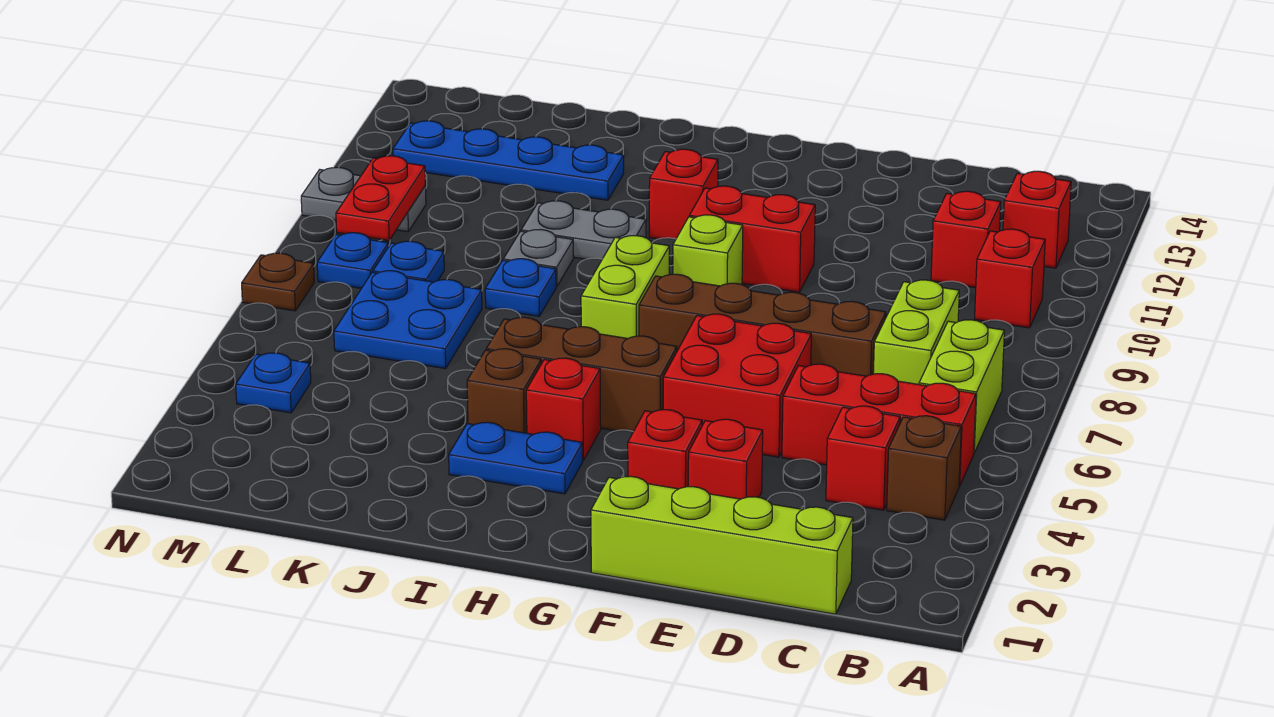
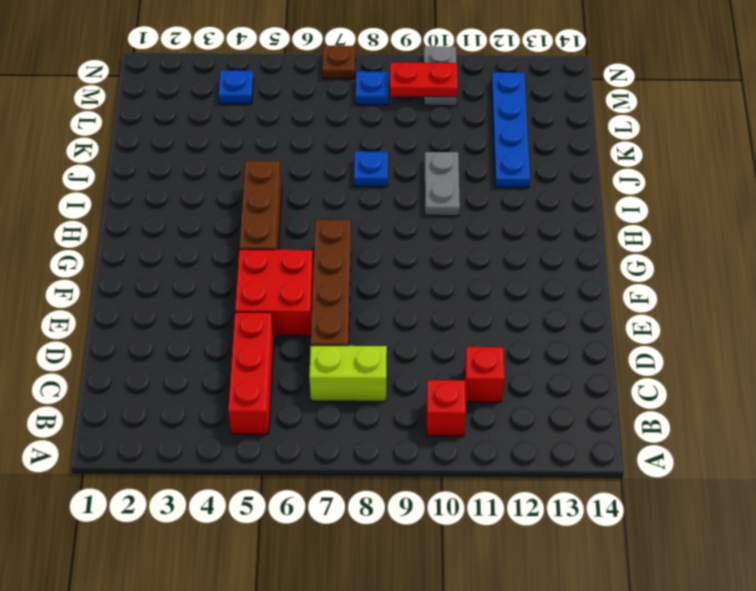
none -> brown brick B4 level 1
none -> lime brick B6:B7 level 1
none -> red brick B12 level 1
none -> lime brick C1:F1 level 1

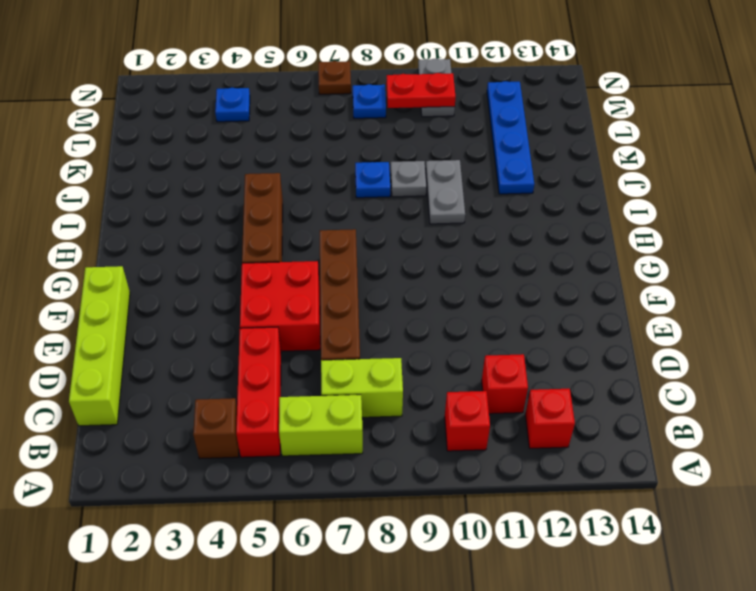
none -> red brick C4 level 1
none -> red brick E3 level 1
none -> red brick F3 level 1
none -> red brick F10:G10 level 1

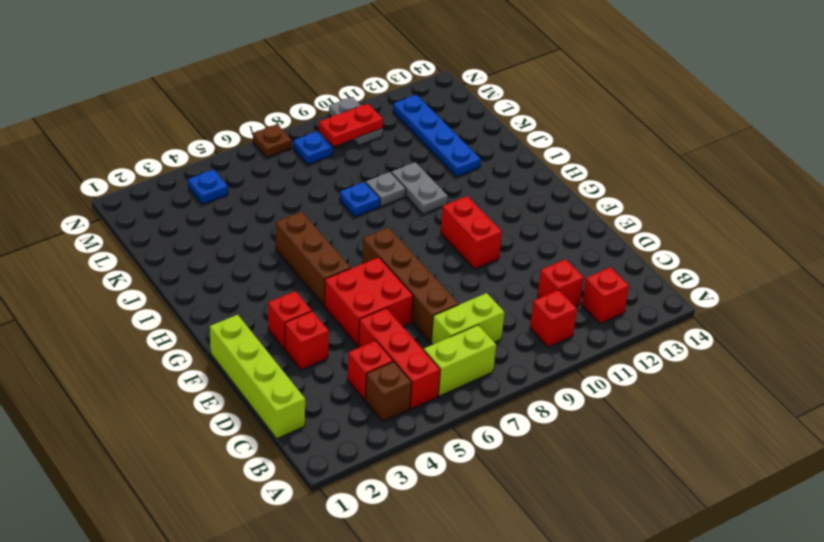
none -> lime brick G9 level 1
none -> blue plate H3:I3 level 1
none -> red brick H4 level 1
none -> lime brick H7:H8 level 1

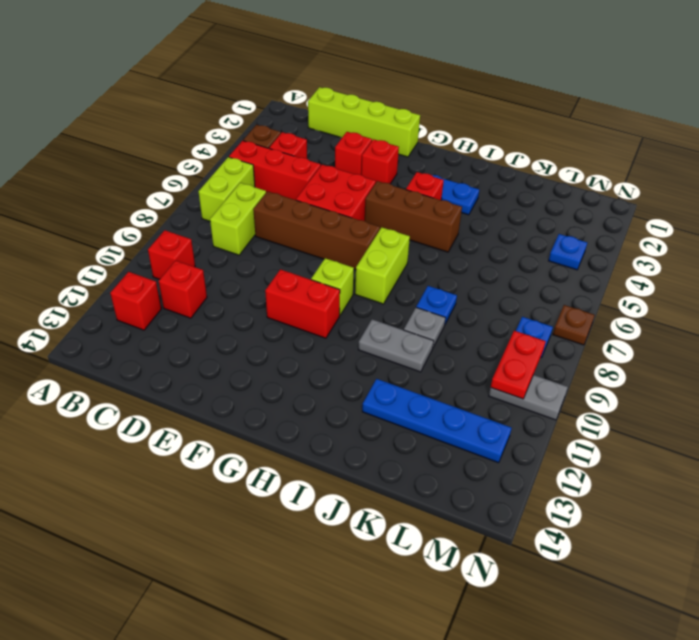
none -> red brick H11 level 1
none -> brown brick I4 level 1
none -> blue plate K6:L7 level 1
none -> blue plate L8 level 1

